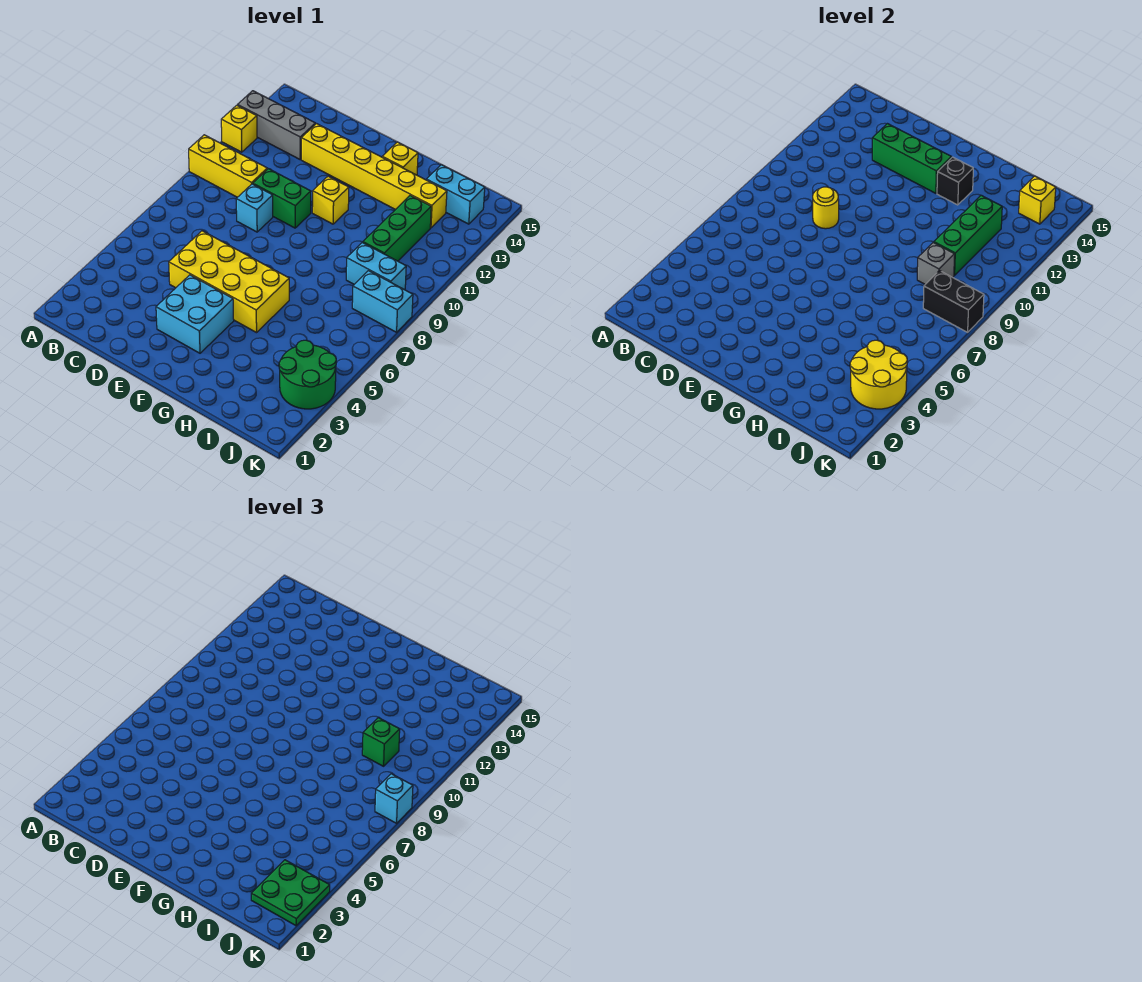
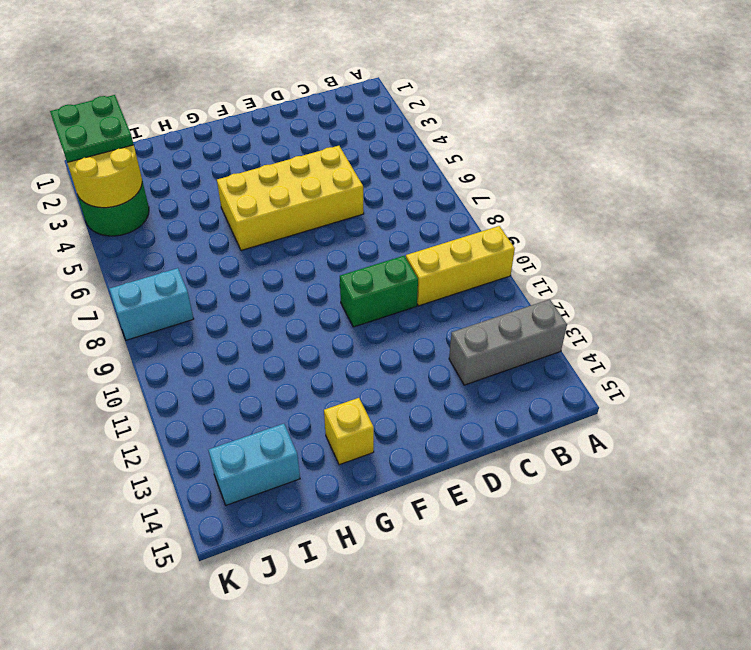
none -> yellow brick A12 level 1
none -> cyan brick D9 level 1
none -> yellow brick D13:I13 level 1

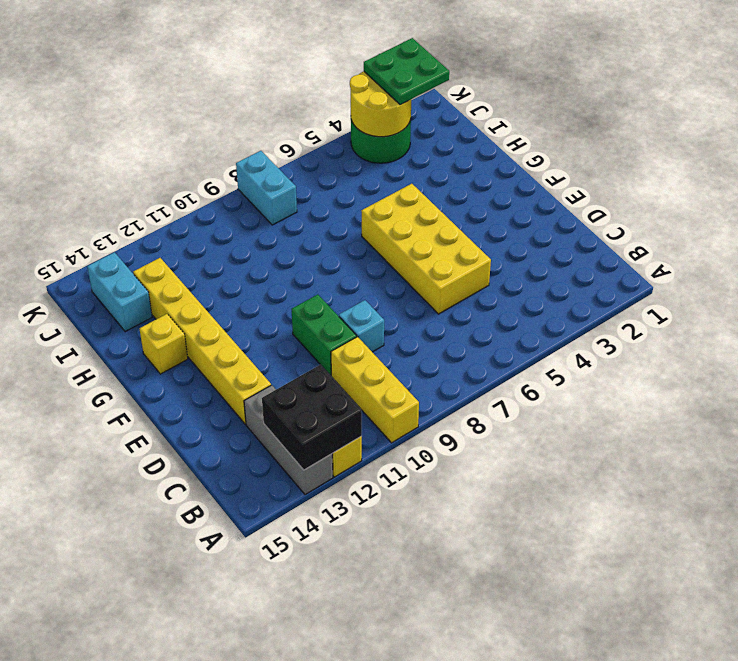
black brick A12:B13 level 2 -> none
none -> cyan brick E3:F4 level 1
none -> yellow brick F11 level 1
none -> cyan brick I9:J9 level 1

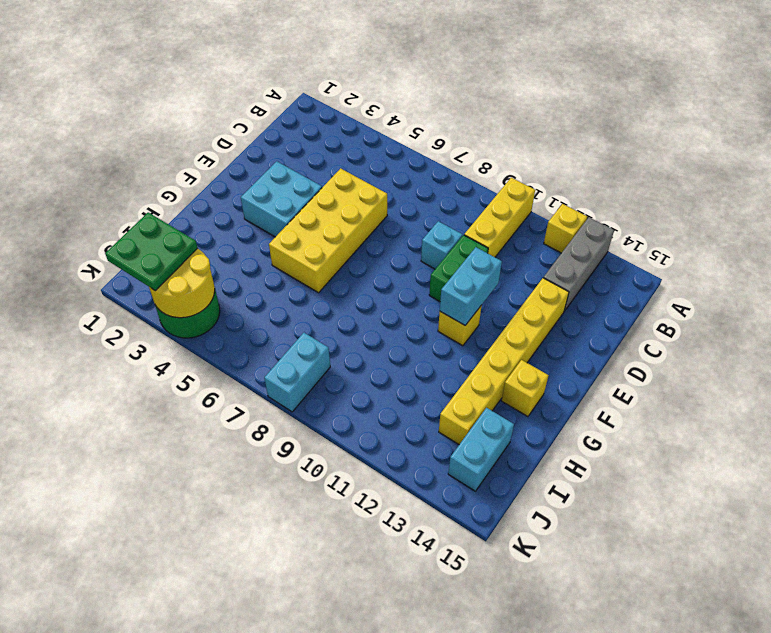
cyan brick E11:F11 level 2 -> cyan brick I9:J9 level 1
none -> green brick I10:I12 level 1
none -> yellow round brick D9 level 2
none -> green brick D13:F13 level 2

